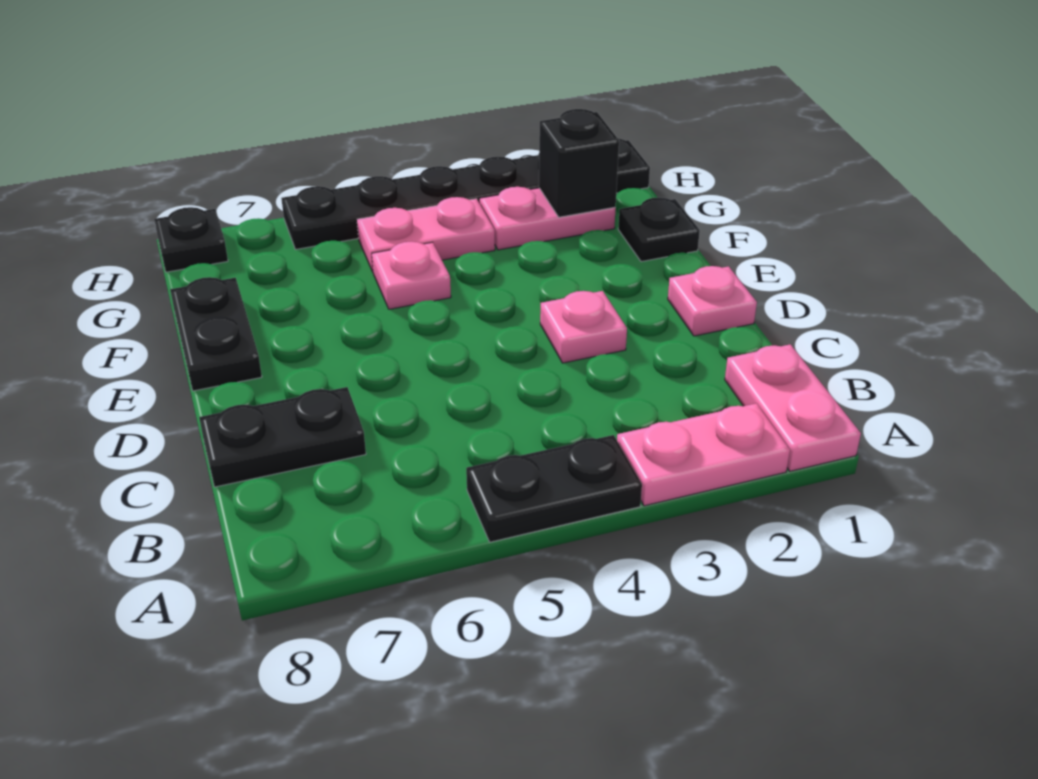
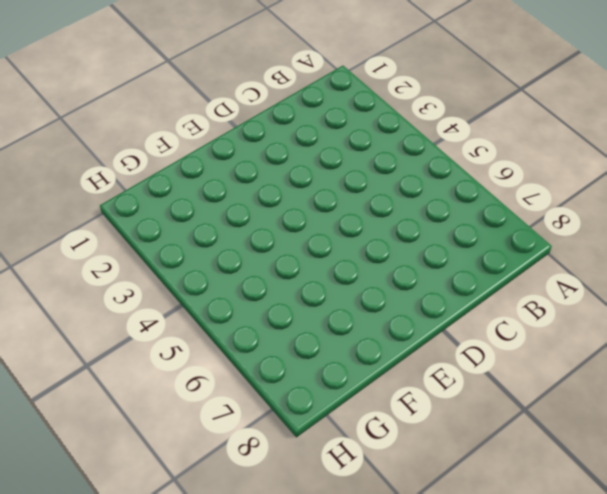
none -> pink plate A1:B1 level 1
none -> pink plate A2:A3 level 1
none -> black plate A4:A5 level 1

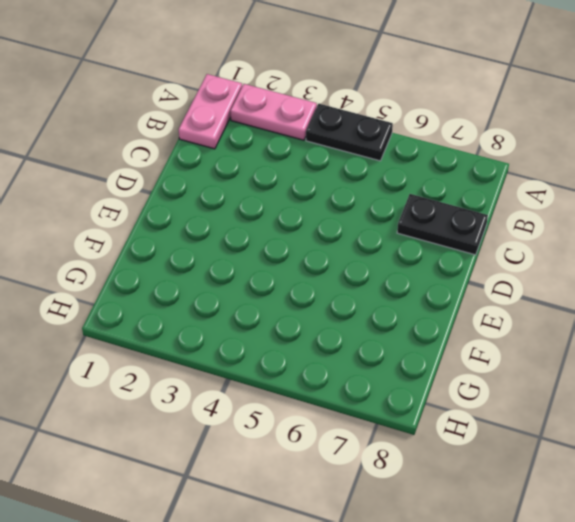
none -> pink plate D1 level 1
none -> pink plate D3 level 1
none -> black plate E8:F8 level 1

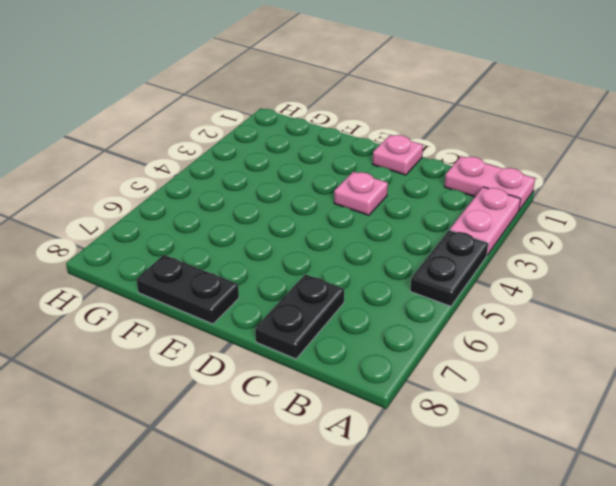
none -> black plate F1 level 1
none -> pink plate F5 level 1
none -> pink plate G2:G3 level 1

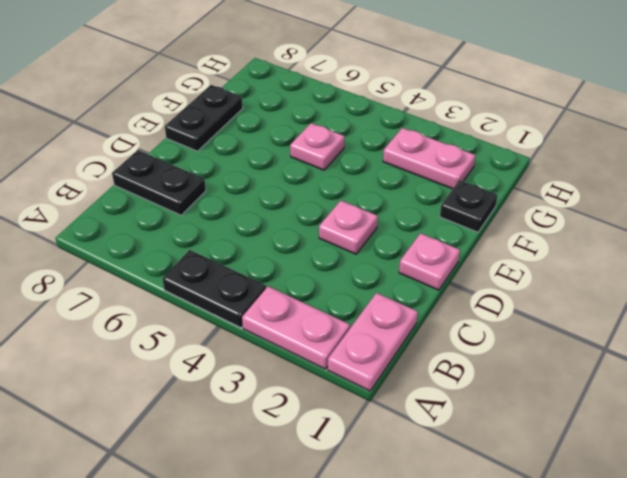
none -> pink plate G4:G5 level 1
none -> black plate H1:H6 level 1
none -> black plate H8 level 1

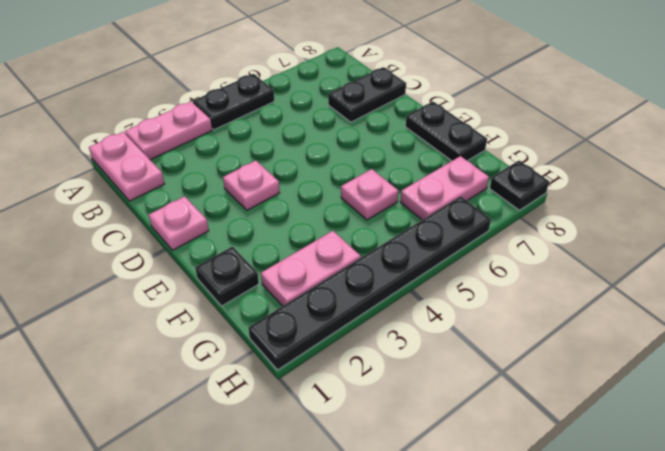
pink plate G6:G7 level 1 -> pink plate G4:G5 level 1
none -> black brick G2 level 2

